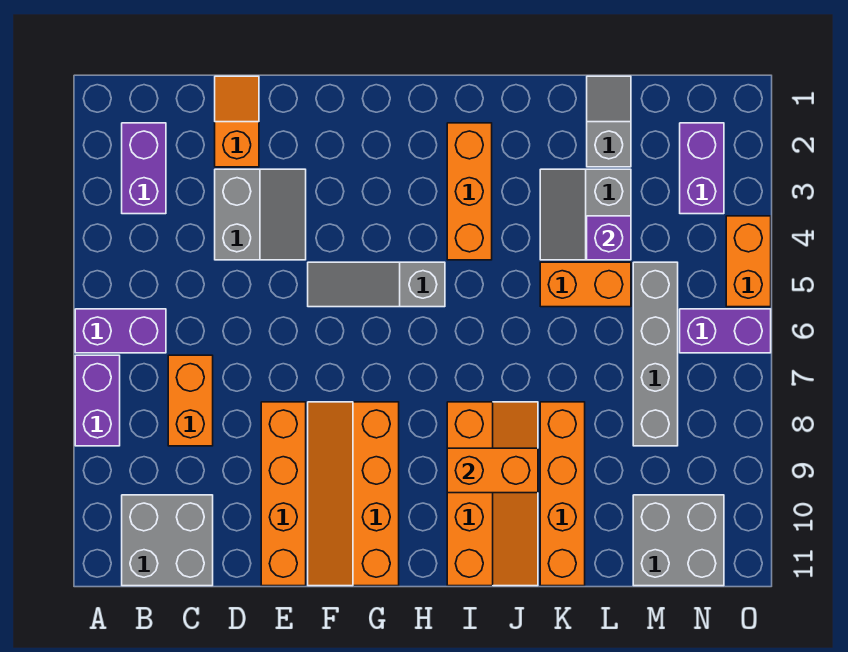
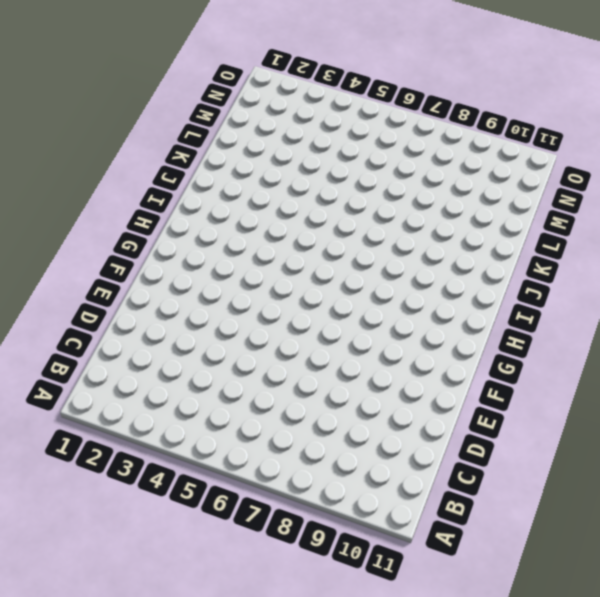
none -> purple brick A6:B6 level 1
none -> purple brick A7:A8 level 1
none -> purple brick B2:B3 level 1

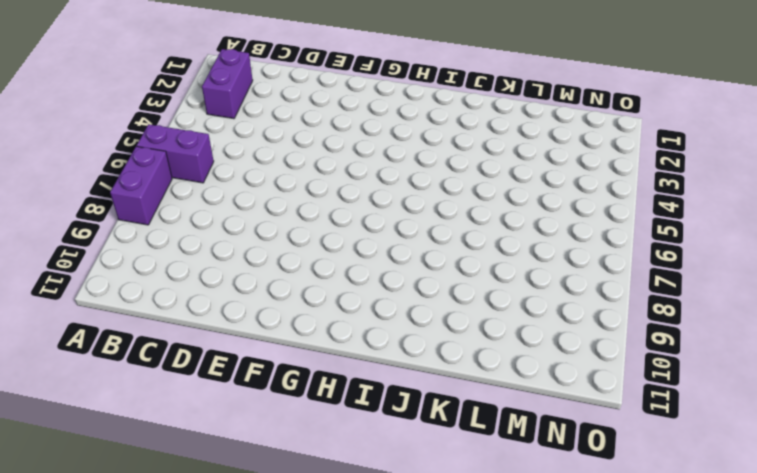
none -> grey brick B10:C11 level 1
none -> orange brick C7:C8 level 1
none -> orange slope D1:D2 level 1 top 2

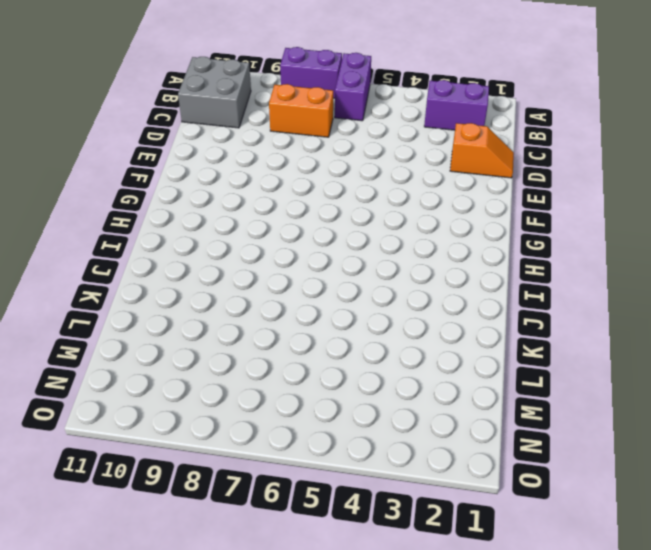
none -> grey slope D3:E4 level 1 top D
none -> orange brick E8:E11 level 1
none -> grey slope F5:H5 level 1 top H

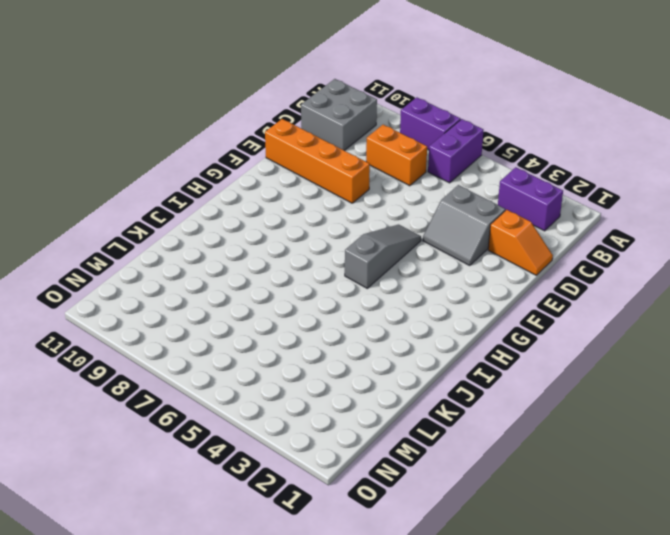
none -> orange slope F8:G11 level 1 top G
none -> orange brick I2:I4 level 1
none -> orange slope I8:J11 level 1 top I

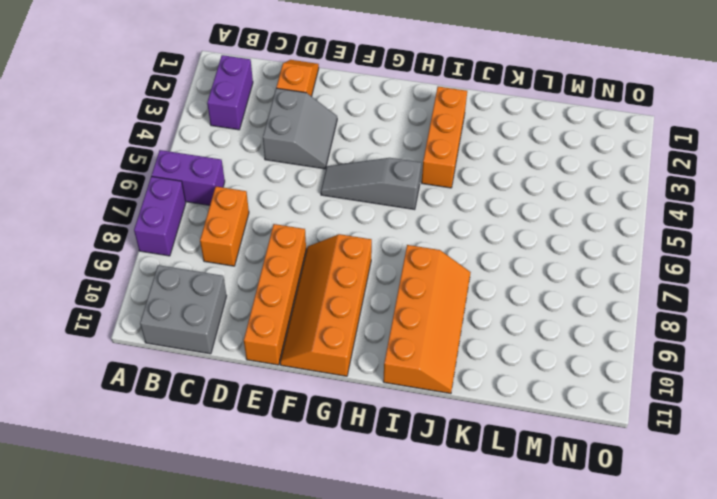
none -> grey slope K3:L4 level 1 top L
none -> orange brick K5:L5 level 1
none -> orange brick K8:K11 level 1

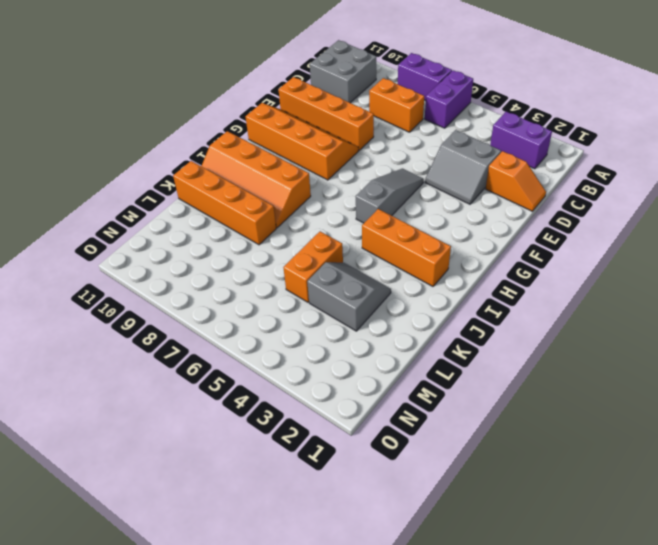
none -> grey slope L1:L2 level 1 top 2
none -> grey brick M5:M8 level 1
none -> grey brick M10:N11 level 1

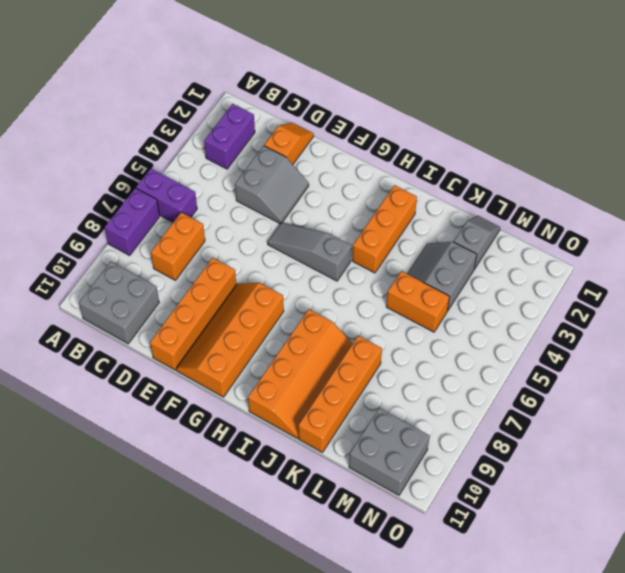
none -> grey brick M5:M8 level 1
none -> purple brick N2:N3 level 1
none -> purple brick N6:O6 level 1

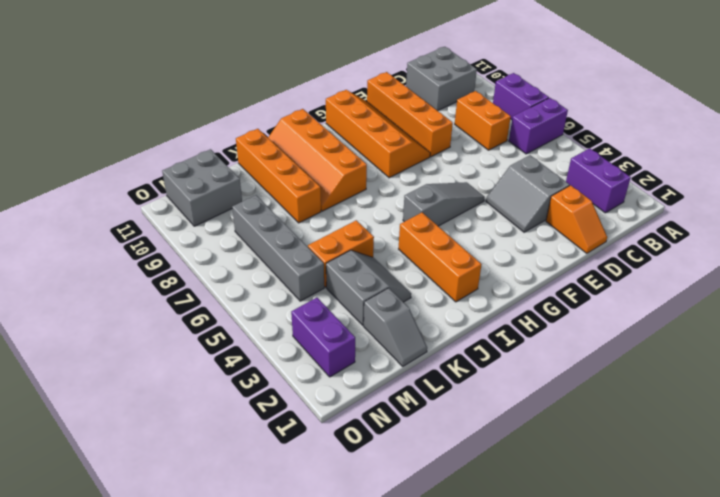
none -> purple brick N6:O6 level 1
none -> orange brick O4:O5 level 1
none -> orange brick I9:J9 level 2

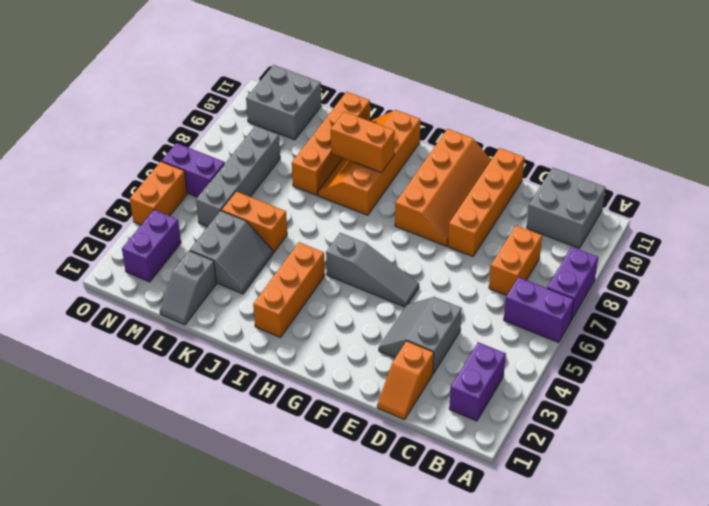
none -> purple brick L4 level 2

